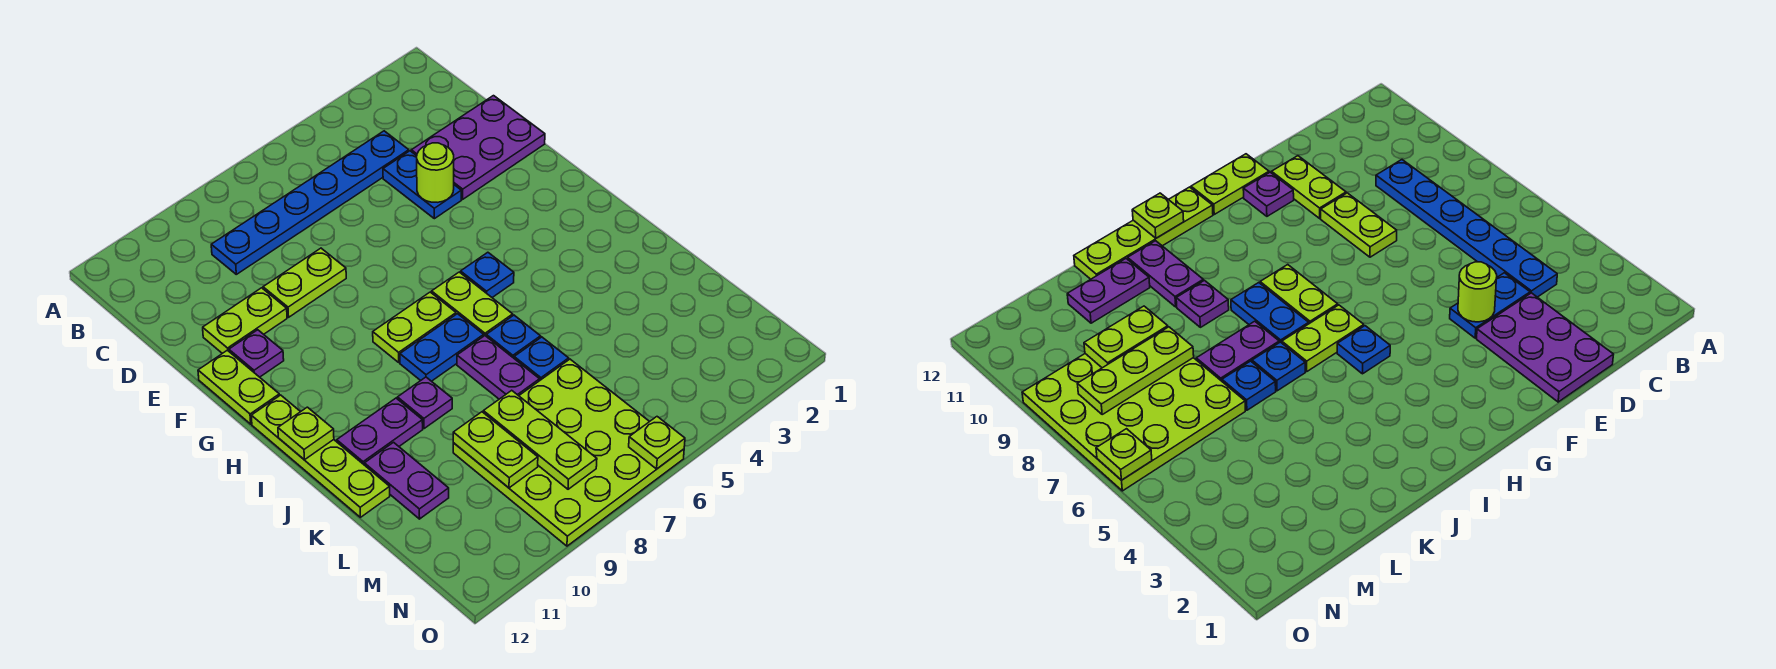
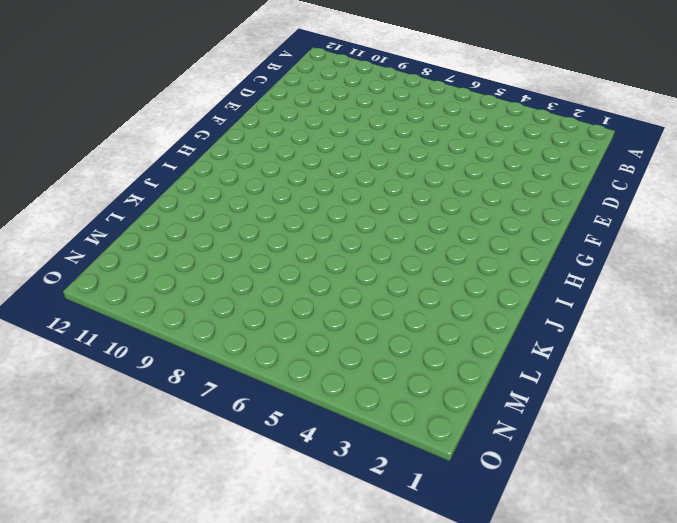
none -> blue plate C4:C9 level 1
none -> purple plate D1:E3 level 1
none -> blue plate D4:E4 level 1

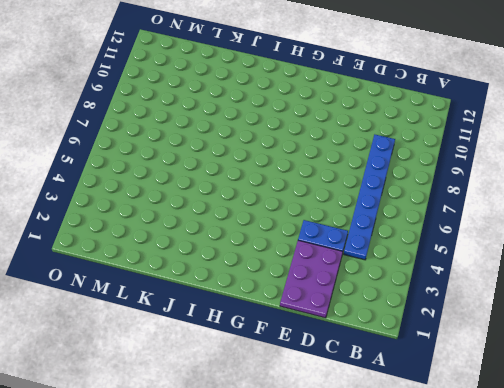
none -> lime plate E8:E9 level 1
none -> lime plate E10:E11 level 1
none -> purple plate F11 level 1

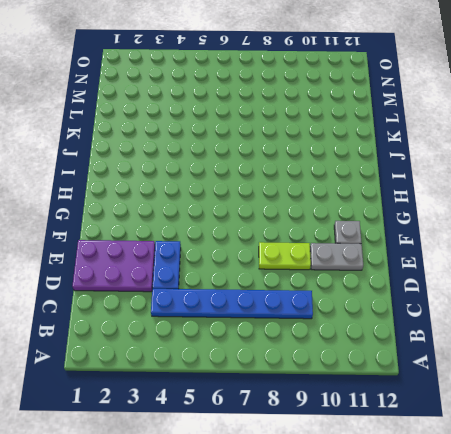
grey plate E10:E11 level 1 -> lime plate E10:E11 level 1
grey plate F11 level 1 -> purple plate F11 level 1
none -> lime plate F12:G12 level 1
none -> blue plate H5 level 1
none -> lime plate H6:I6 level 1

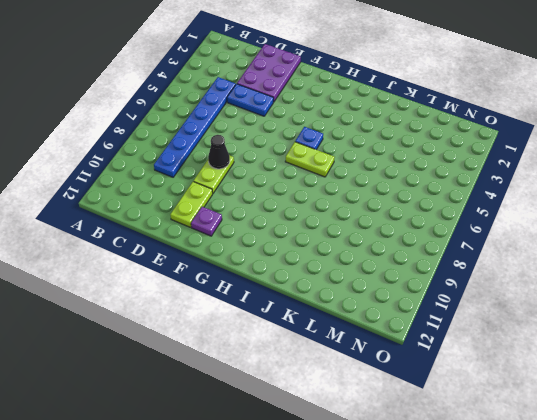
black cone E8 level 2 -> none
none -> lime plate F12:G12 level 1
none -> lime plate H7:H8 level 1
none -> lime plate H12:K12 level 1

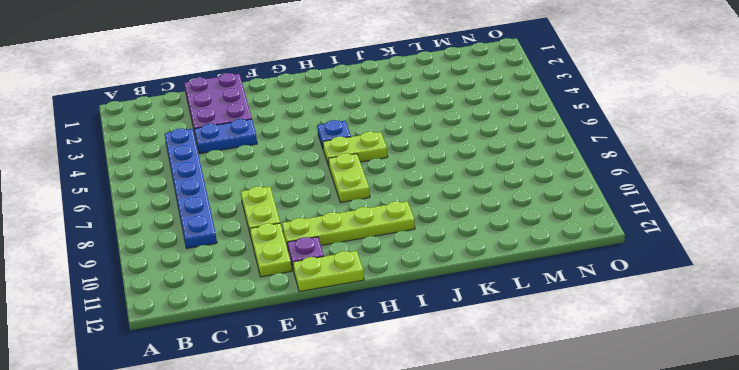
lime plate F10:I10 level 1 -> lime plate H12:K12 level 1
none -> blue plate I7:I8 level 1
none -> blue plate J6 level 1
none -> purple plate J7:K7 level 1

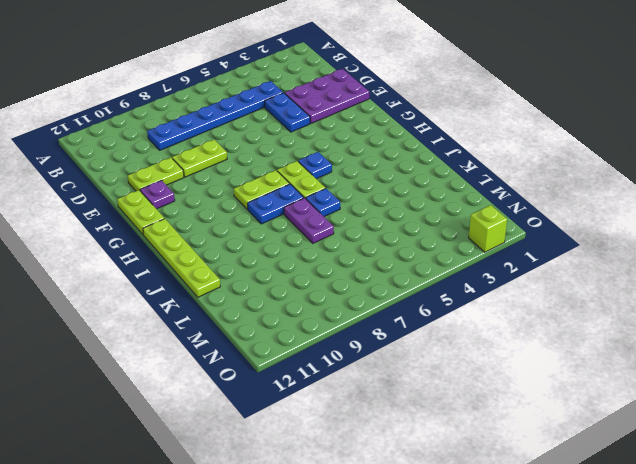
lime brick O2 level 1 -> none
none -> purple plate J9 level 1
none -> purple plate J10:J11 level 1
none -> blue plate K6 level 1

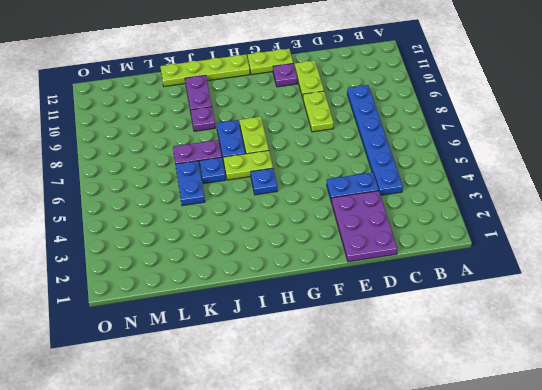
blue plate K5:K6 level 1 -> blue plate K6 level 1
none -> purple plate K11:L11 level 1
none -> lime plate L6:O9 level 1
none -> lime round brick E4 level 2

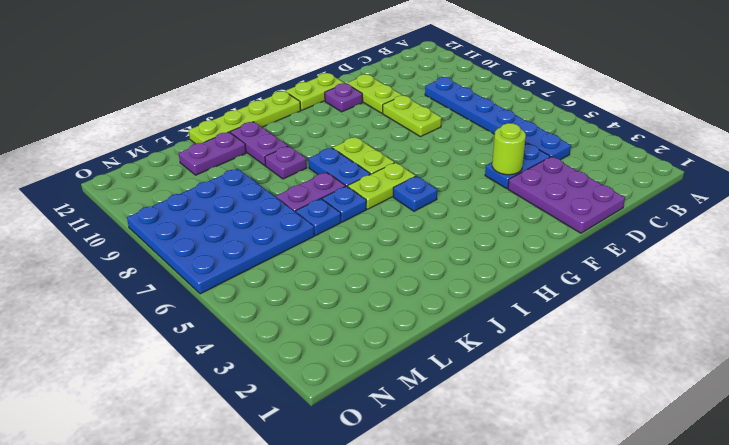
blue plate L6:O9 level 1 -> lime plate L6:O9 level 1
none -> lime plate I12 level 2
none -> lime plate L8:N8 level 2
none -> lime plate L9:M9 level 2

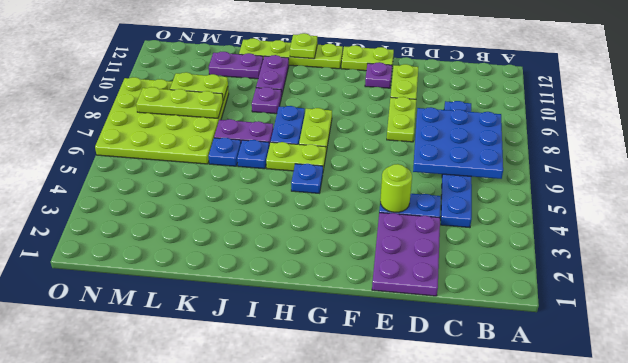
blue plate B6:D8 level 2 -> none
none -> lime plate O6 level 2

